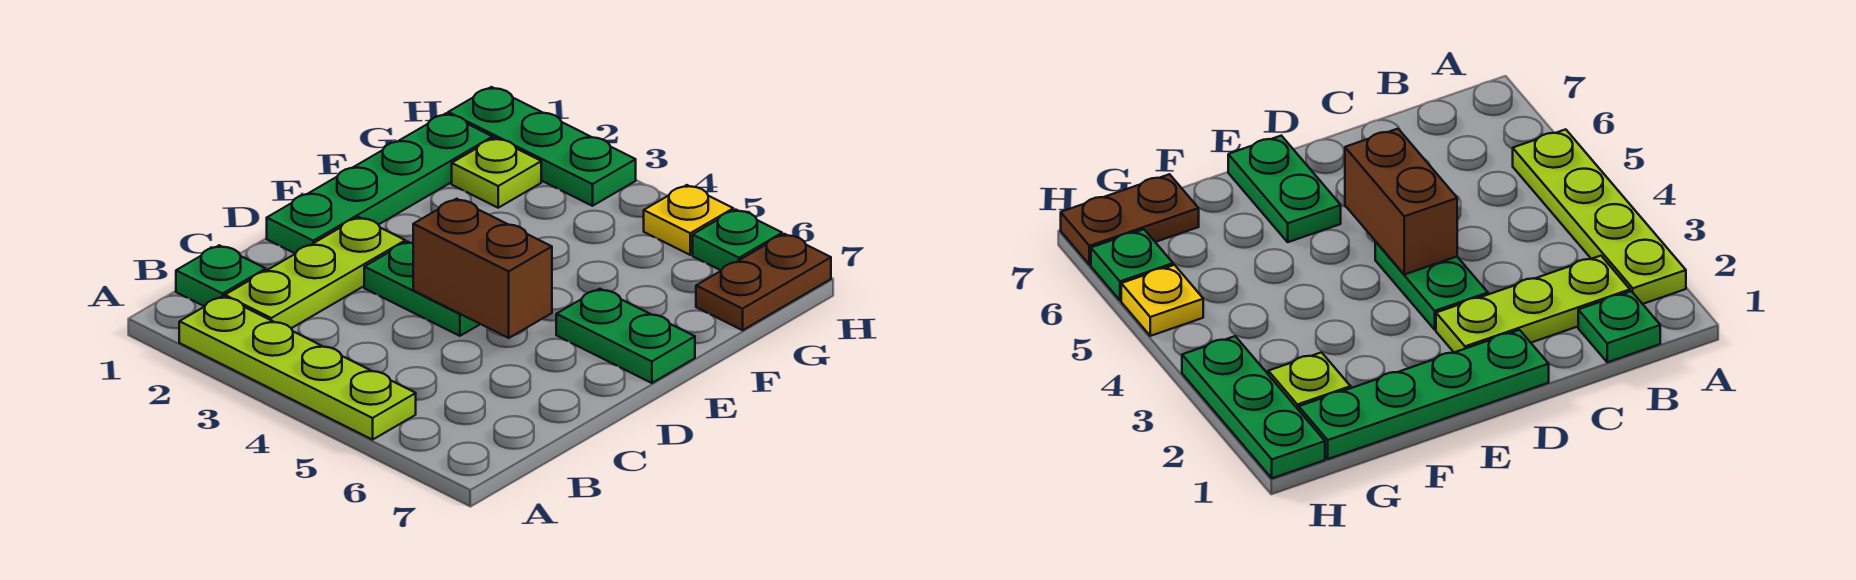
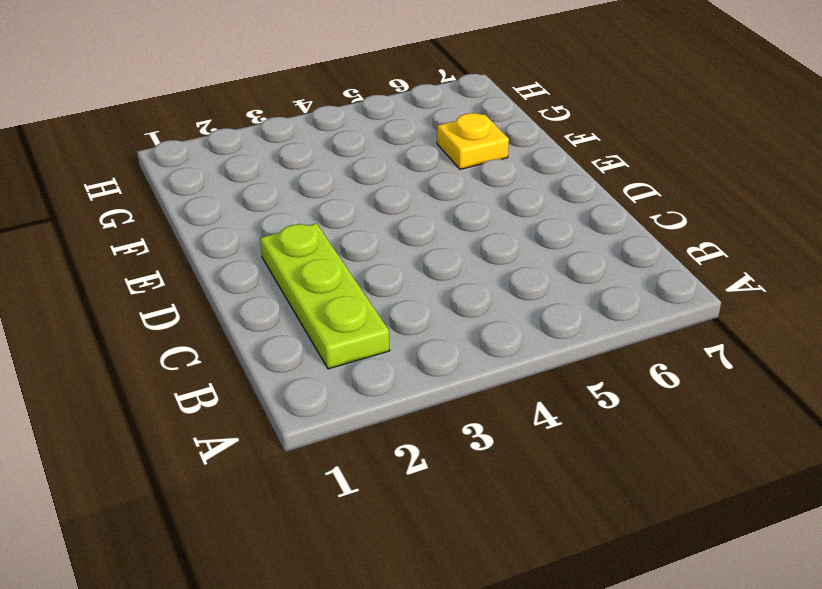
yellow plate F6 level 1 -> yellow plate H5 level 1
none -> lime plate A2:A5 level 1
none -> green plate B1 level 1
none -> green plate D1:G1 level 1

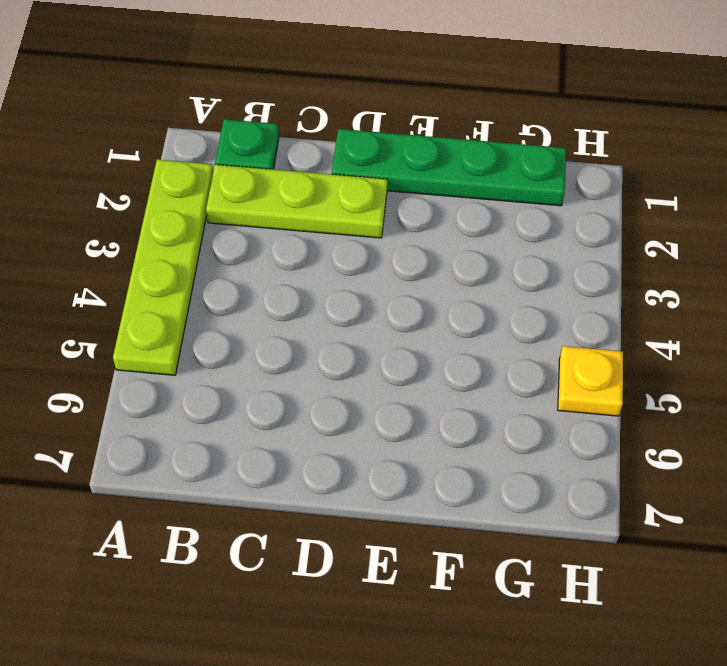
none -> green plate D3:D4 level 1
none -> green plate E6:E7 level 1
none -> lime plate G2 level 1

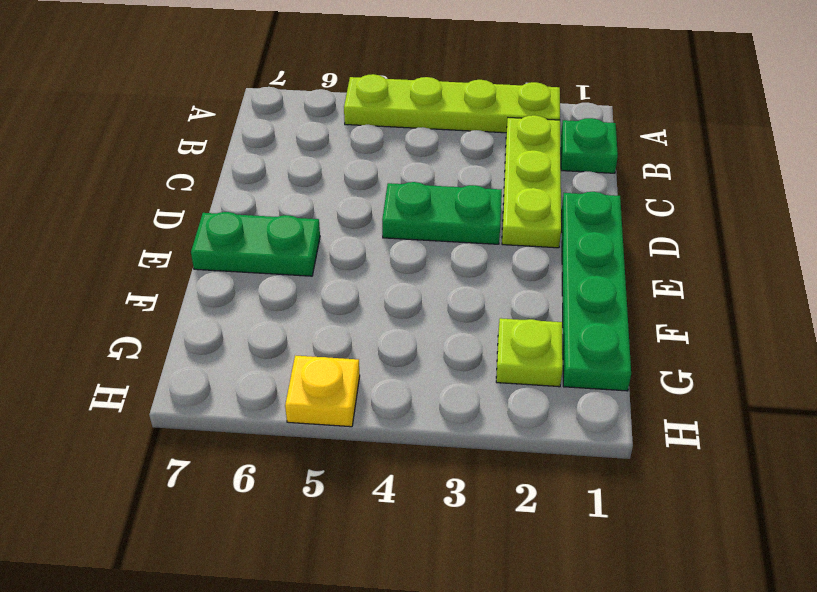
none -> brown plate G7:H7 level 1
none -> green plate H1:H3 level 1
none -> green plate H6 level 1

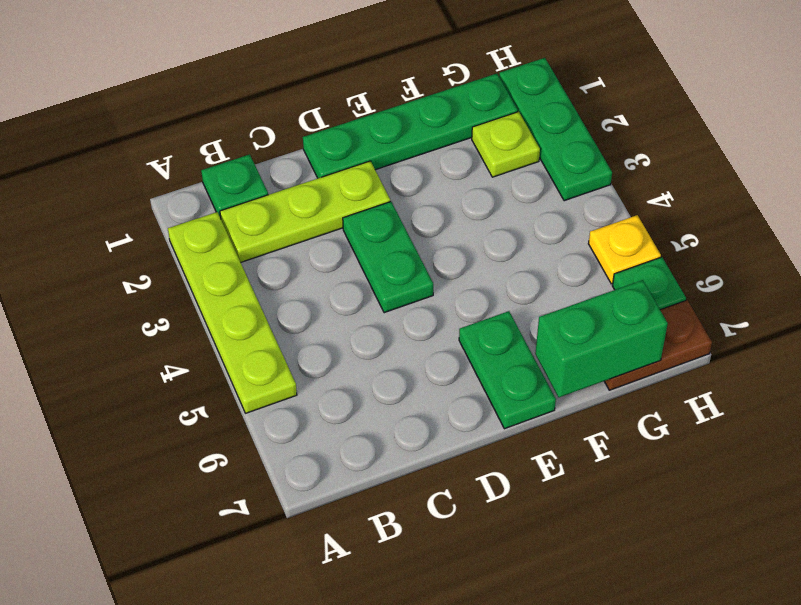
green brick F7:G7 level 2 -> none
none -> brown brick D4:D5 level 2

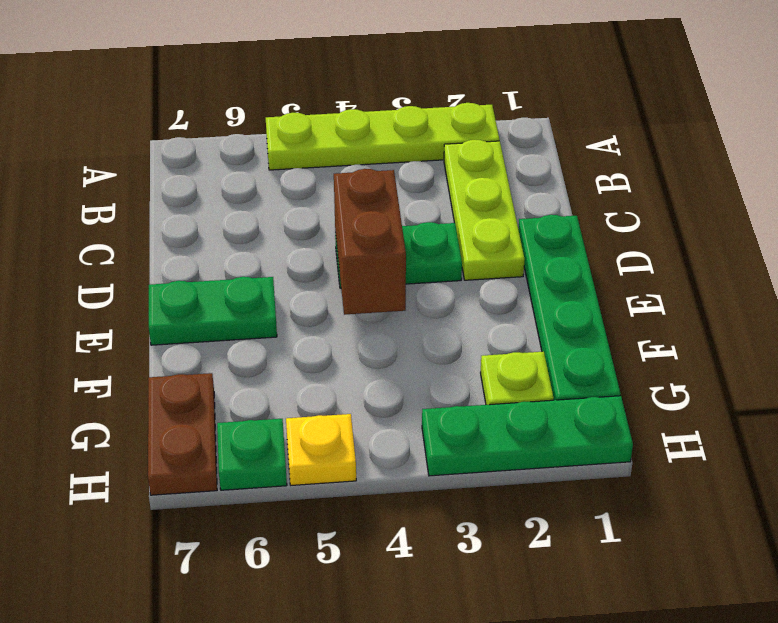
brown brick D4:E4 level 2 -> brown brick D4:D5 level 2
none -> green plate B1 level 1

